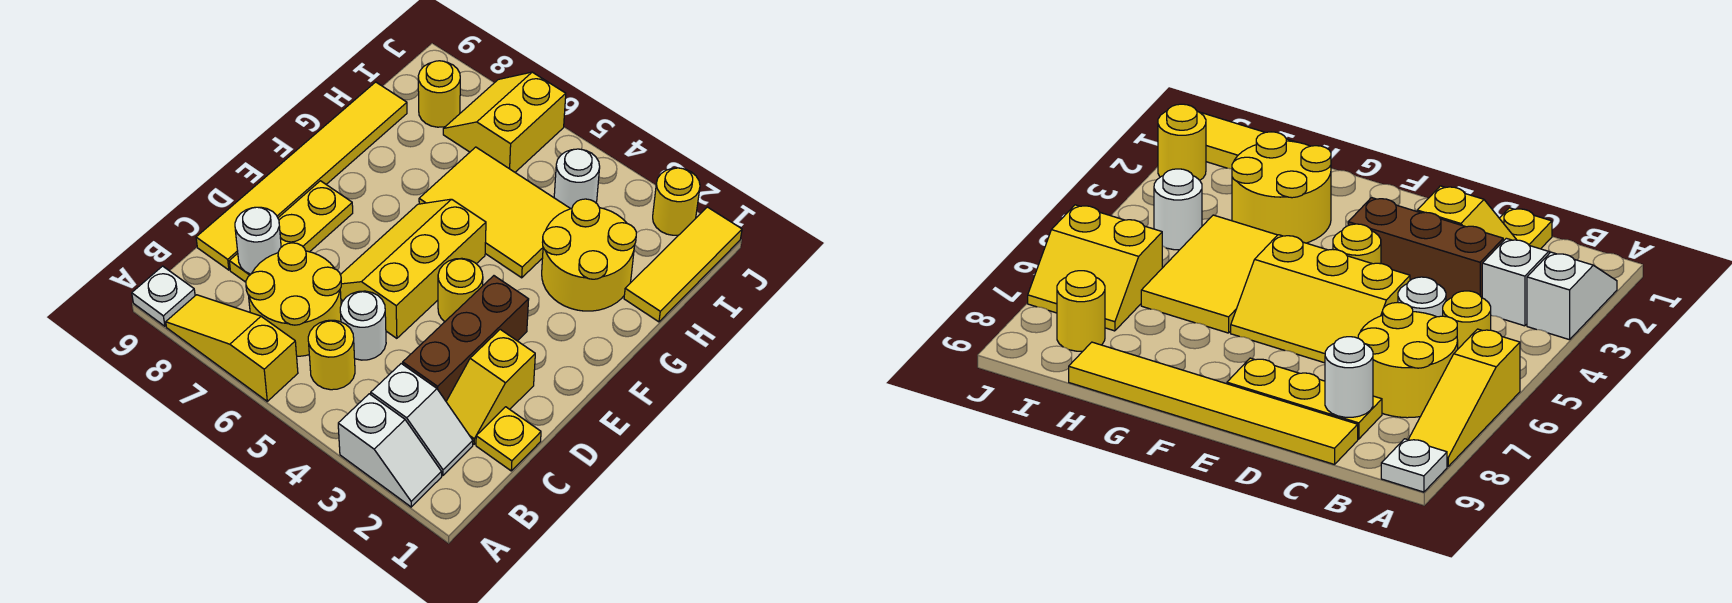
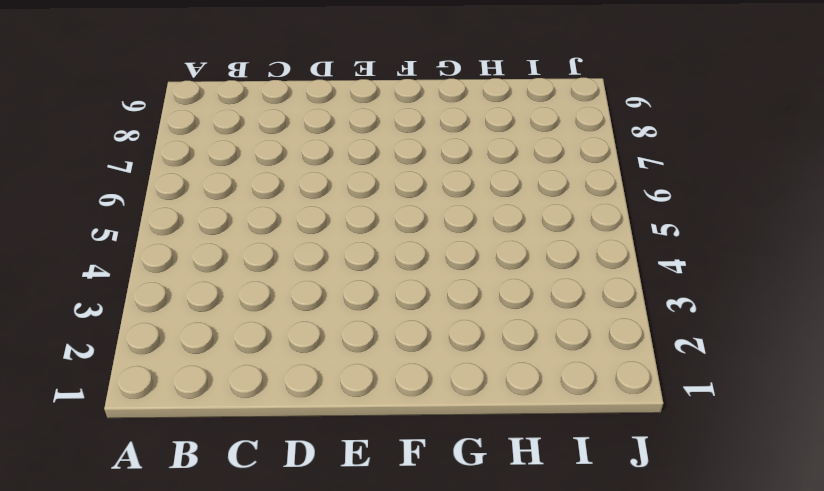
none -> white slope A2:A3 level 1 top 3
none -> yellow slope A6:A8 level 1 top 6
none -> white plate A9 level 1

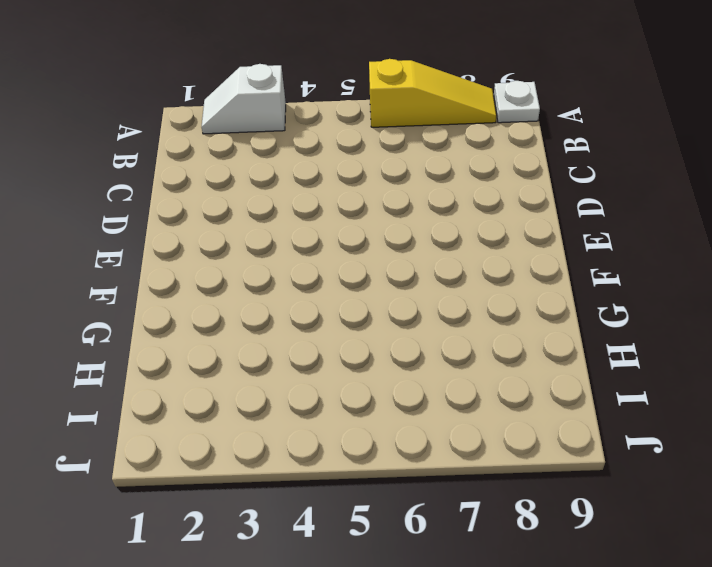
none -> white slope B2:B3 level 1 top 3
none -> yellow round brick B5 level 1
none -> yellow round brick B6:C7 level 1

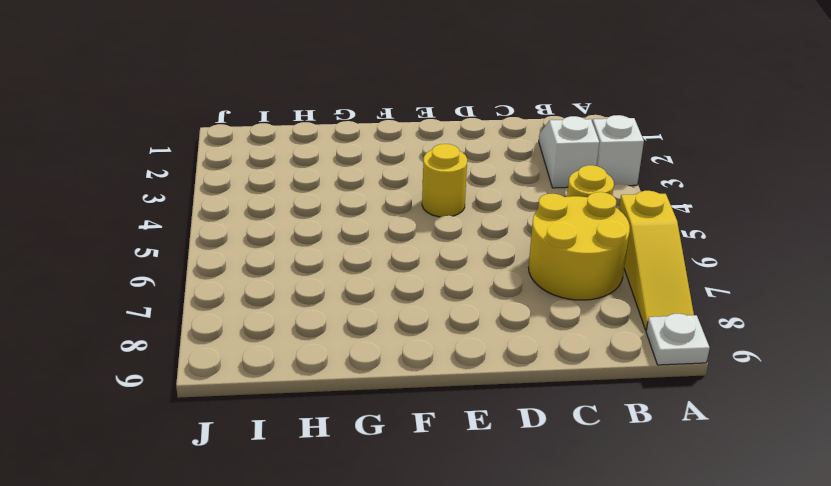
none -> yellow plate C1 level 1
none -> yellow slope C2:D2 level 1 top D
none -> brown brick C3:E3 level 1

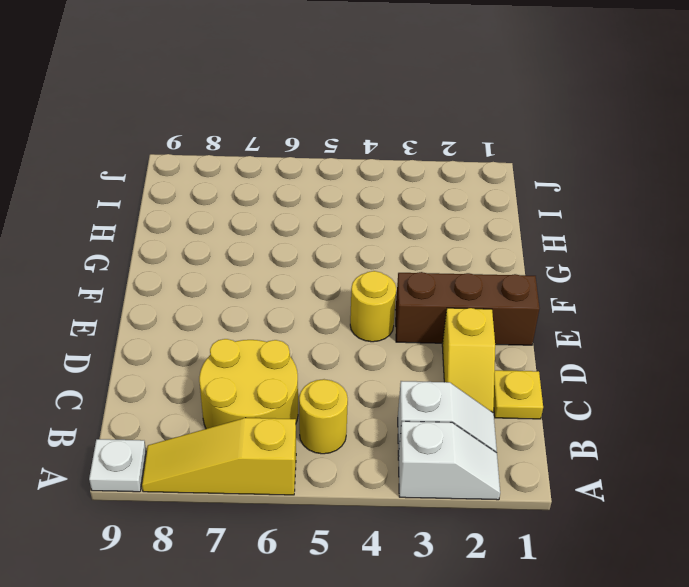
brown brick E1:E3 level 1 -> brown brick C3:E3 level 1
none -> white round brick C5 level 1
none -> yellow plate C8:E8 level 1
none -> yellow tile C9:H9 level 1

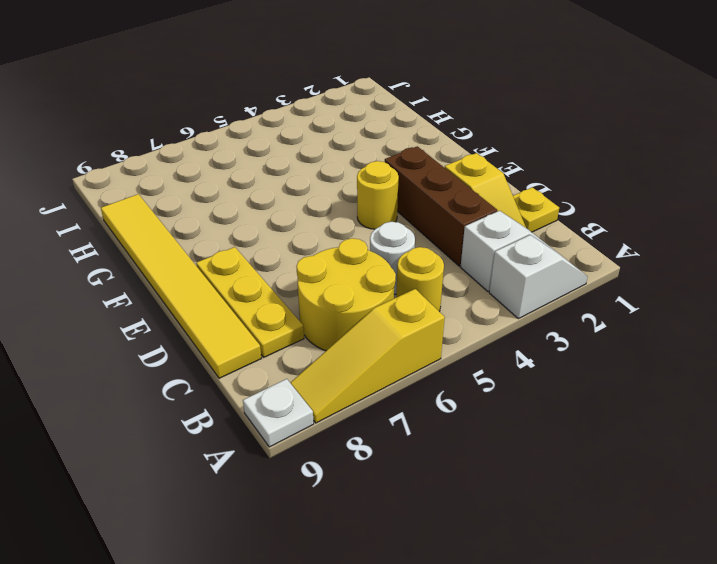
none -> yellow slope D5:F6 level 1 top 5
none -> yellow round brick G2:H3 level 1
none -> yellow tile G4:H6 level 1

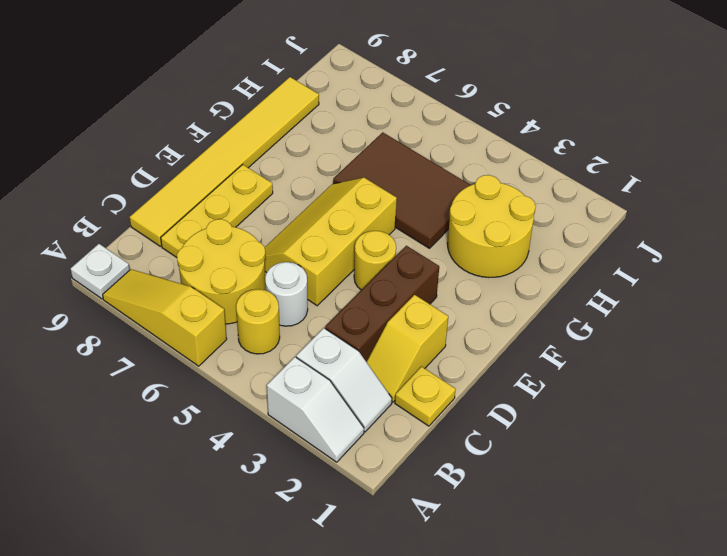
brown tile G4:H6 level 1 -> yellow tile G4:H6 level 1
none -> yellow tile H1:J1 level 1
none -> white round brick I4 level 1
none -> yellow slope I6:J7 level 1 top 6

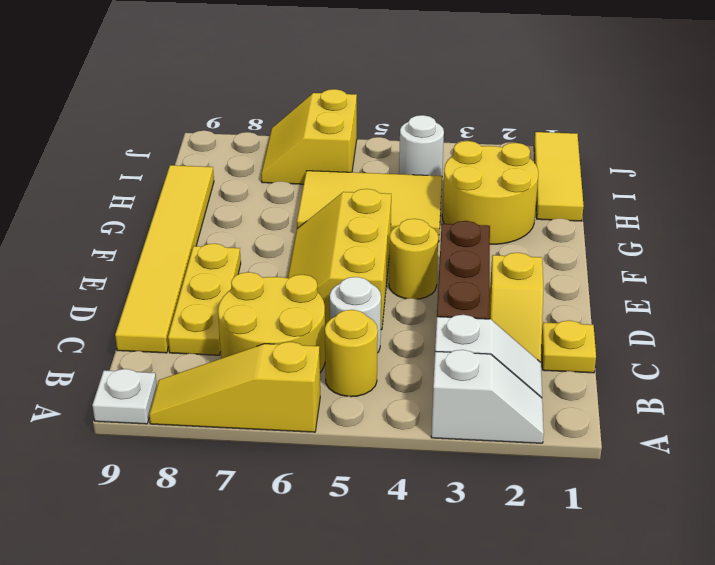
none -> yellow round brick I8 level 1
none -> yellow round brick J2 level 1
none -> white round brick C8 level 2

